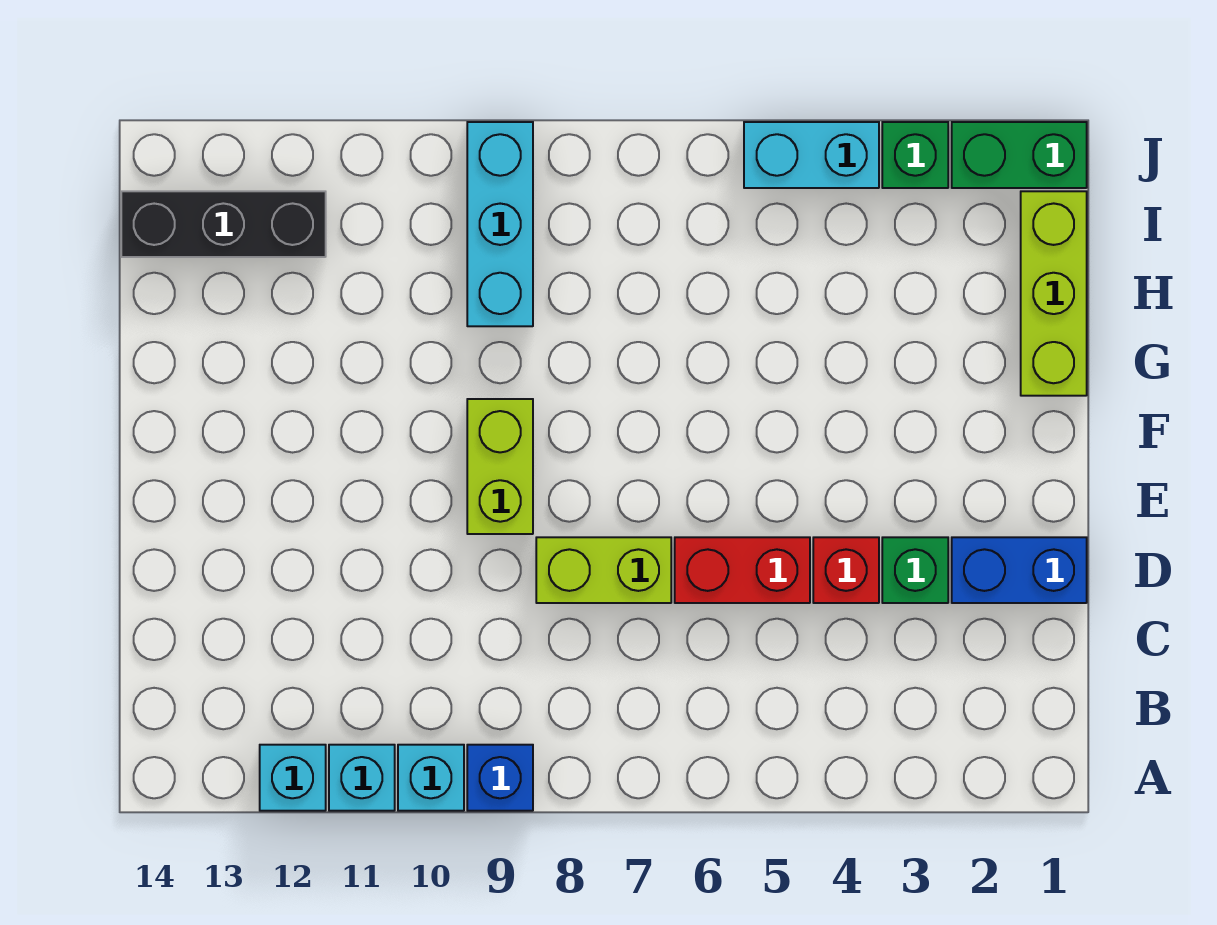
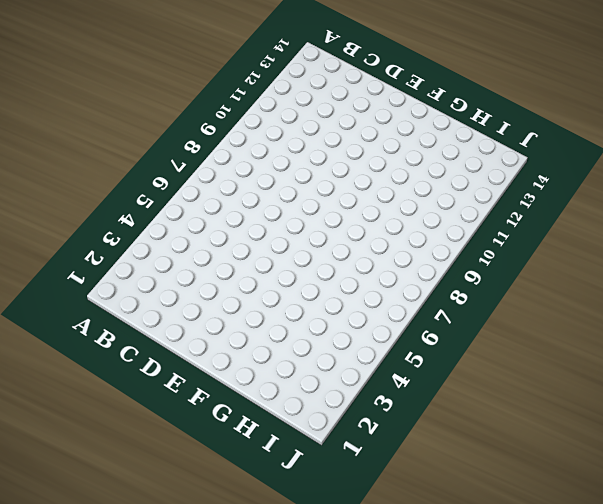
none -> blue brick A9 level 1
none -> cyan brick A10 level 1
none -> cyan brick A11 level 1

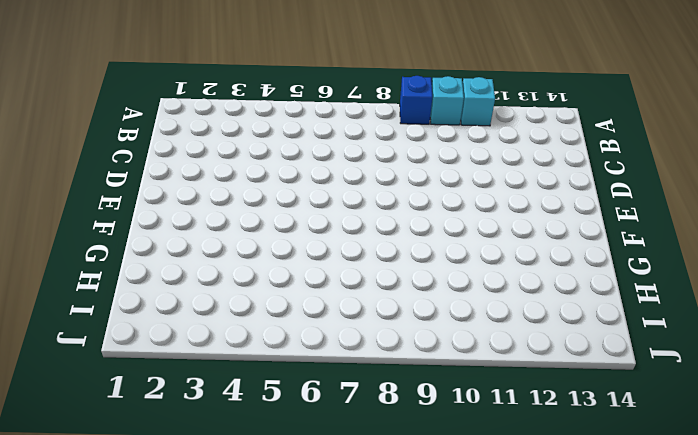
none -> cyan brick A12 level 1
none -> blue brick D1:D2 level 1
none -> green brick D3 level 1

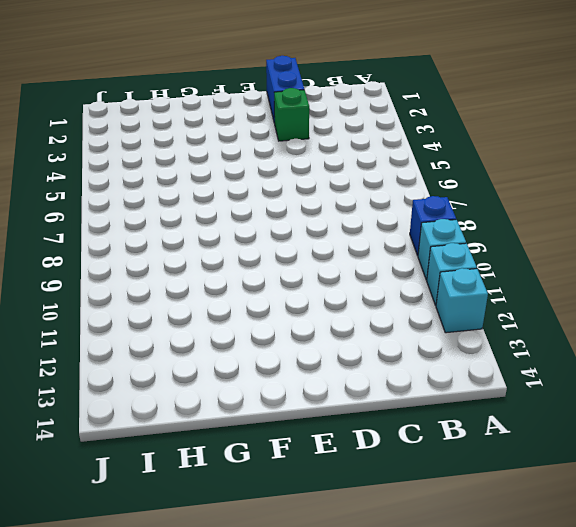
none -> red brick D4 level 1
none -> red brick D5:D6 level 1
none -> lime brick D7:D8 level 1

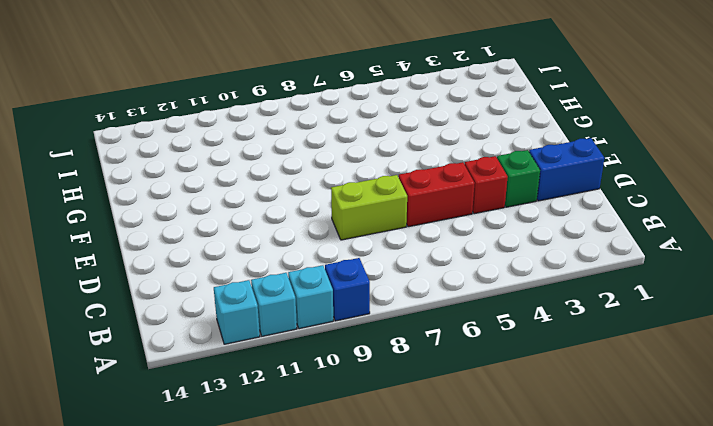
none -> lime brick E9:F9 level 1
none -> lime brick G1:I1 level 1
none -> cyan brick H9:J9 level 1

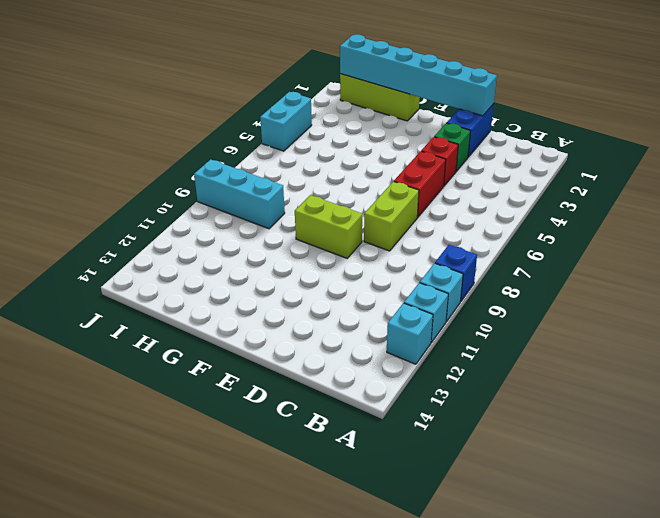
cyan brick D1:I1 level 2 -> none
none -> black brick I12:I14 level 1
none -> green brick J1:J2 level 1
none -> green brick J3 level 1

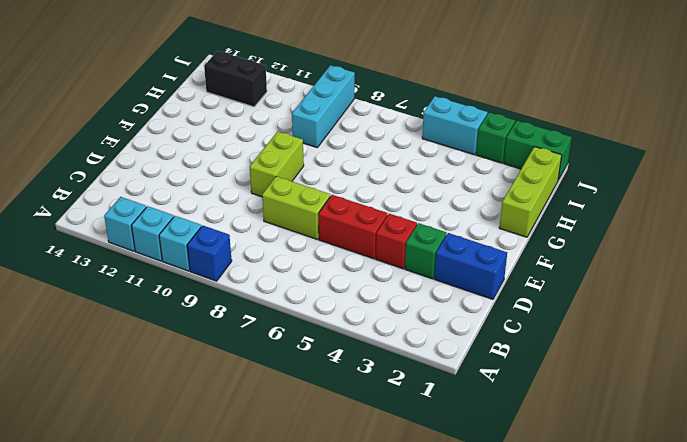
black brick I12:I13 level 1 -> black brick I12:I14 level 1

